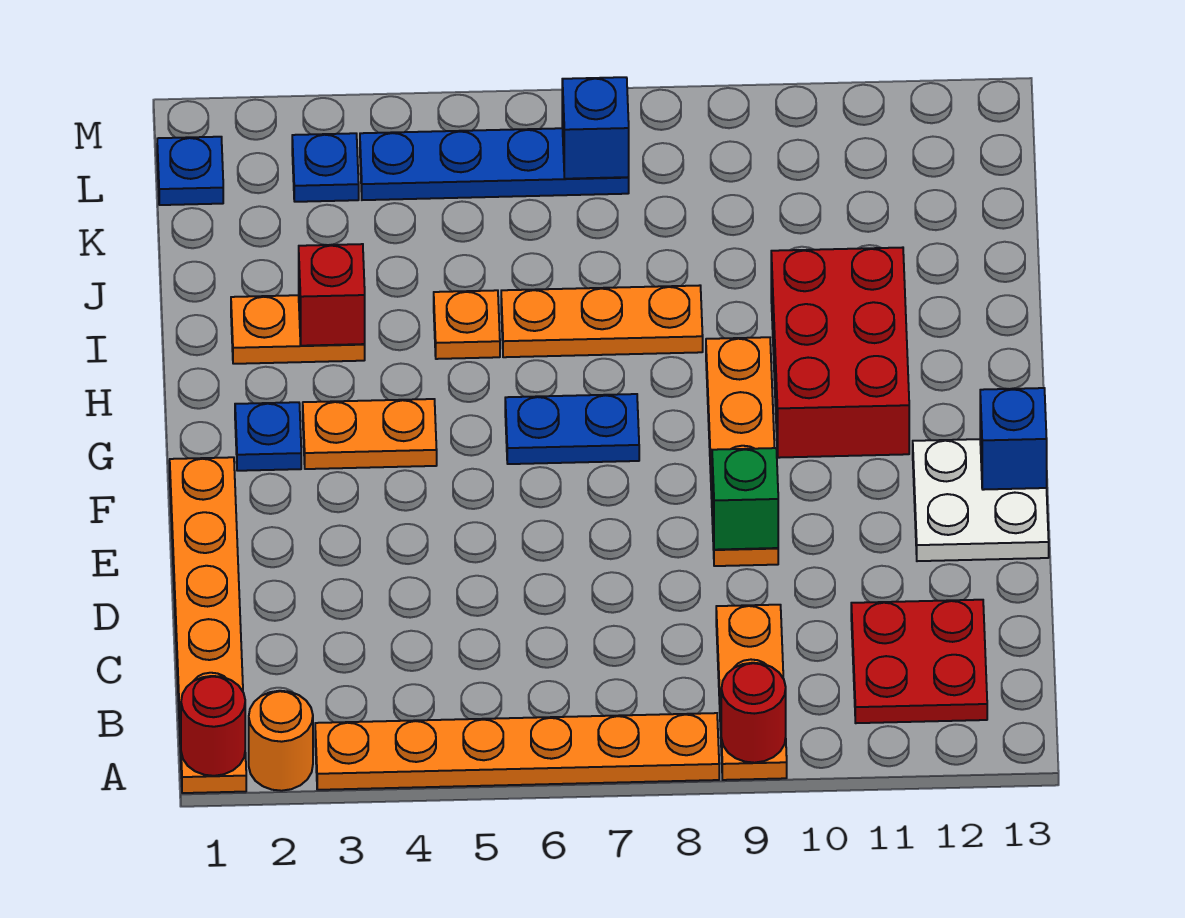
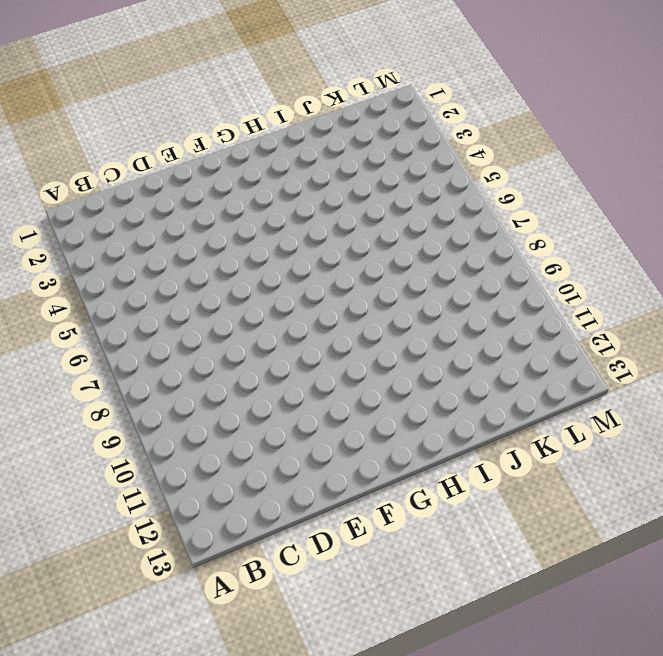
none -> orange plate A1:F1 level 1
none -> orange round brick A2 level 1
none -> orange plate A3:A8 level 1

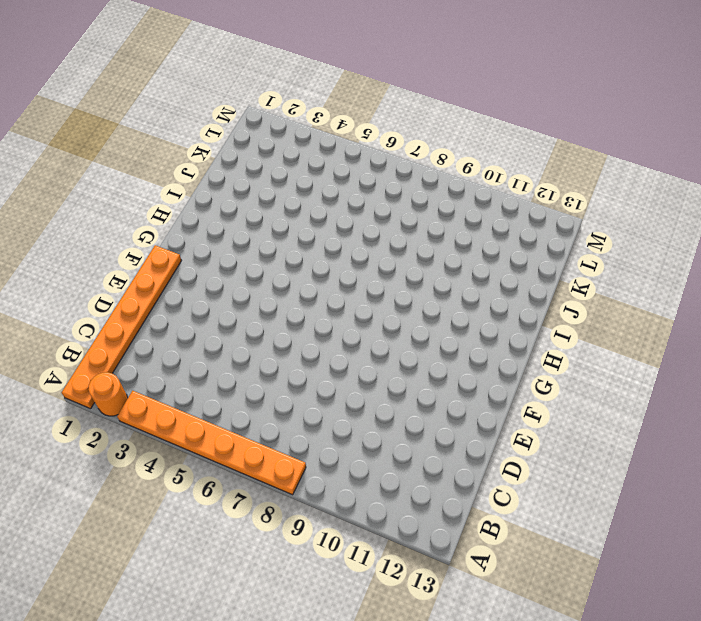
none -> orange plate A9:C9 level 1
none -> red plate B11:C12 level 1
none -> orange plate E9:H9 level 1

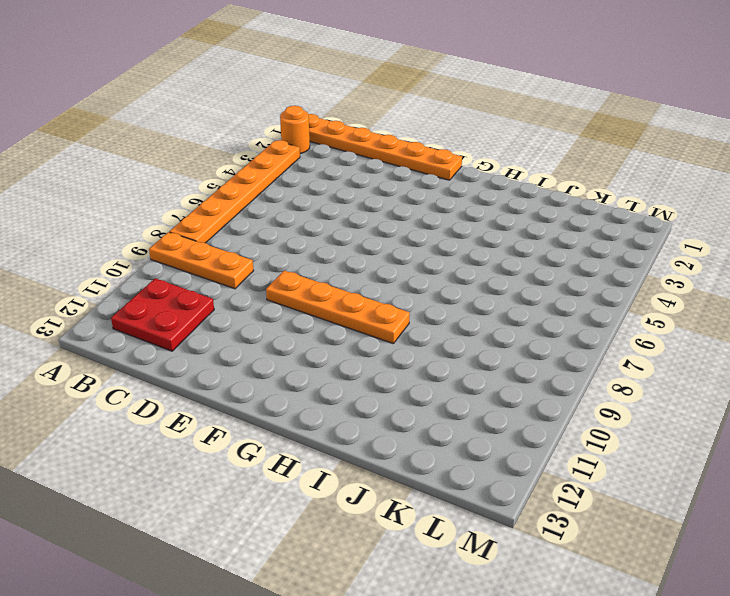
none -> white plate E12:F13 level 1
none -> blue plate G2 level 1
none -> orange plate G3:G4 level 1

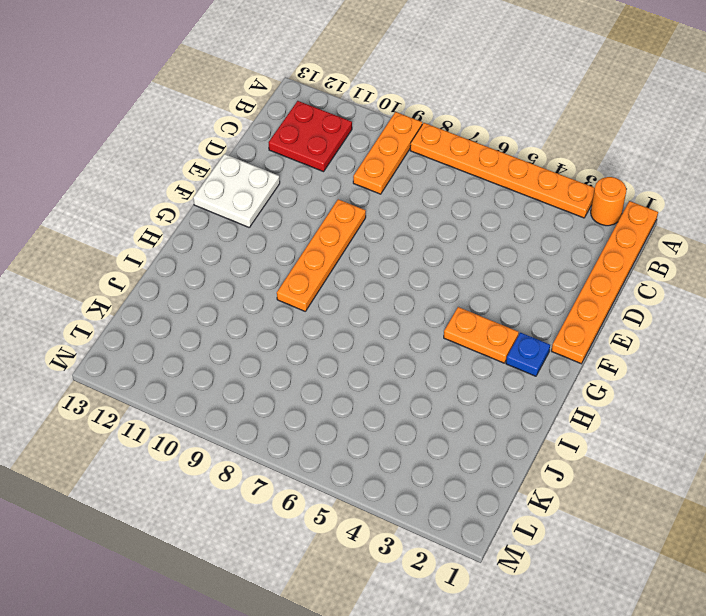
none -> blue plate G6:G7 level 1
none -> red brick G10:I11 level 1
none -> orange plate I2:I3 level 1

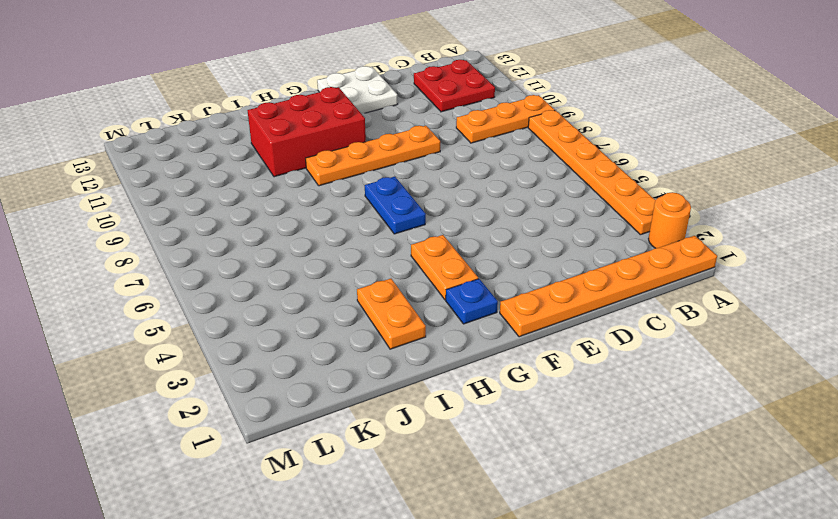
none -> orange plate I5 level 1
none -> orange plate I6:I8 level 1
none -> blue plate L1 level 1

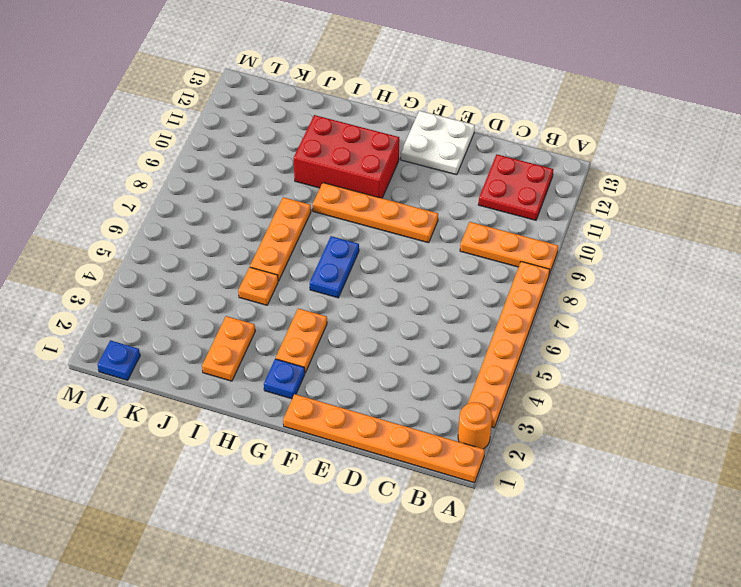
none -> blue plate L3 level 1
none -> blue plate L4:L7 level 1
none -> red round brick A1 level 2

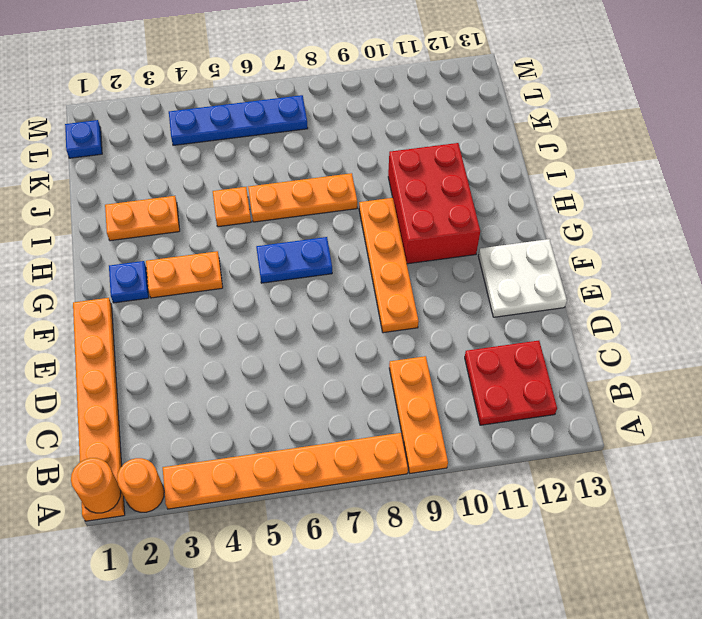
orange round brick A1 level 2 -> red round brick A1 level 2
none -> blue plate L3 level 1
none -> red round brick A9 level 2
none -> green brick E9 level 2

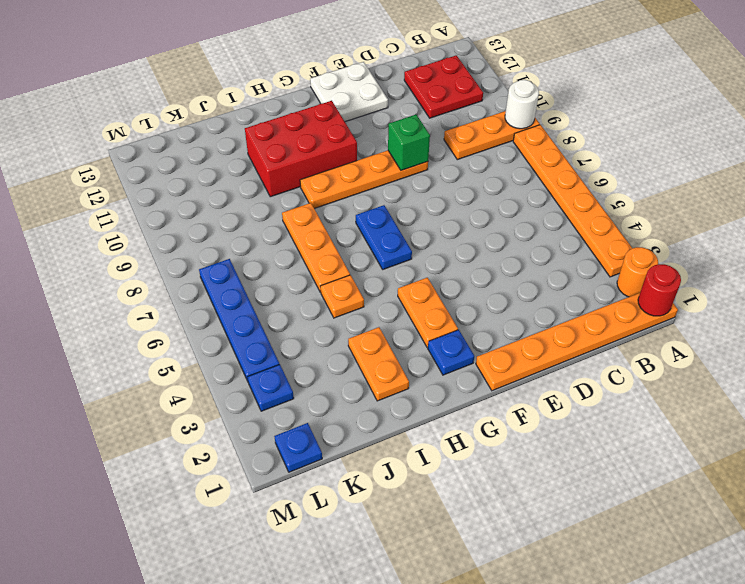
white round brick A9 level 2 -> red round brick A9 level 2
none -> blue brick F13 level 2
none -> red brick I3 level 2
none -> blue brick L7 level 2

